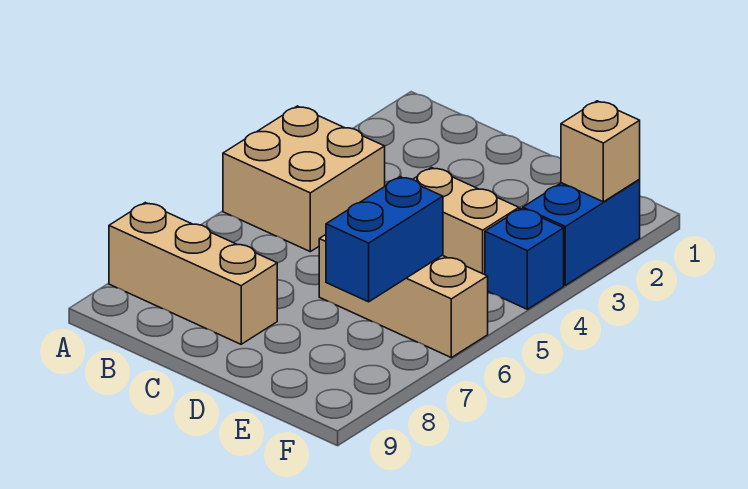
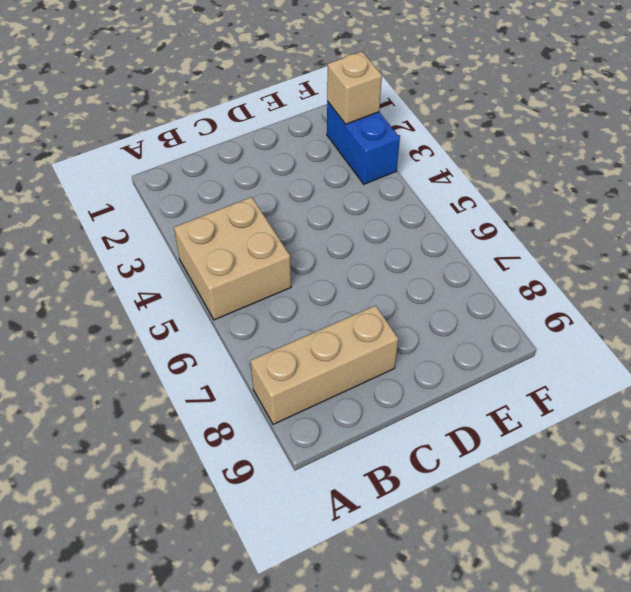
none -> tan brick D4:E4 level 1
none -> tan brick D6:F6 level 1

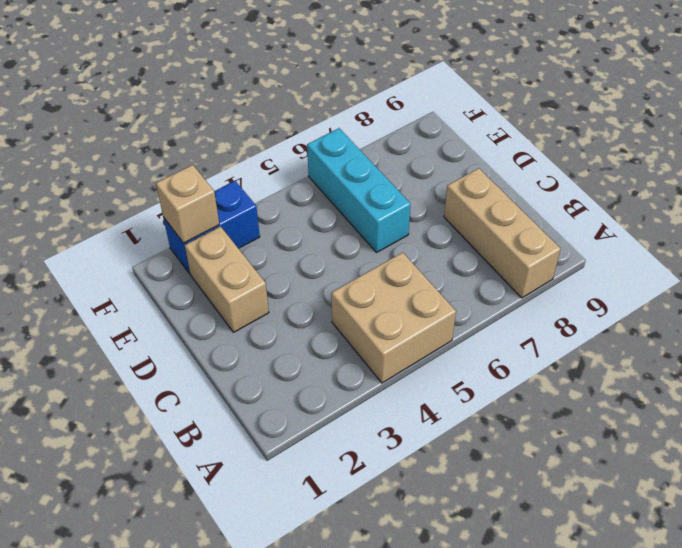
tan brick D2:E2 level 1 -> tan brick D4:E4 level 1
cyan brick D6:F6 level 1 -> tan brick D6:F6 level 1
none -> blue brick F4 level 1
none -> blue brick E6:E7 level 2

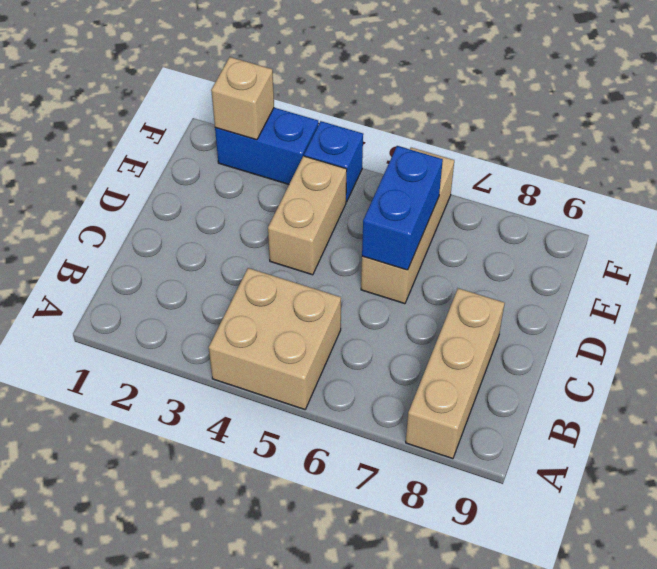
blue brick D6:E6 level 2 -> blue brick E6:E7 level 2

